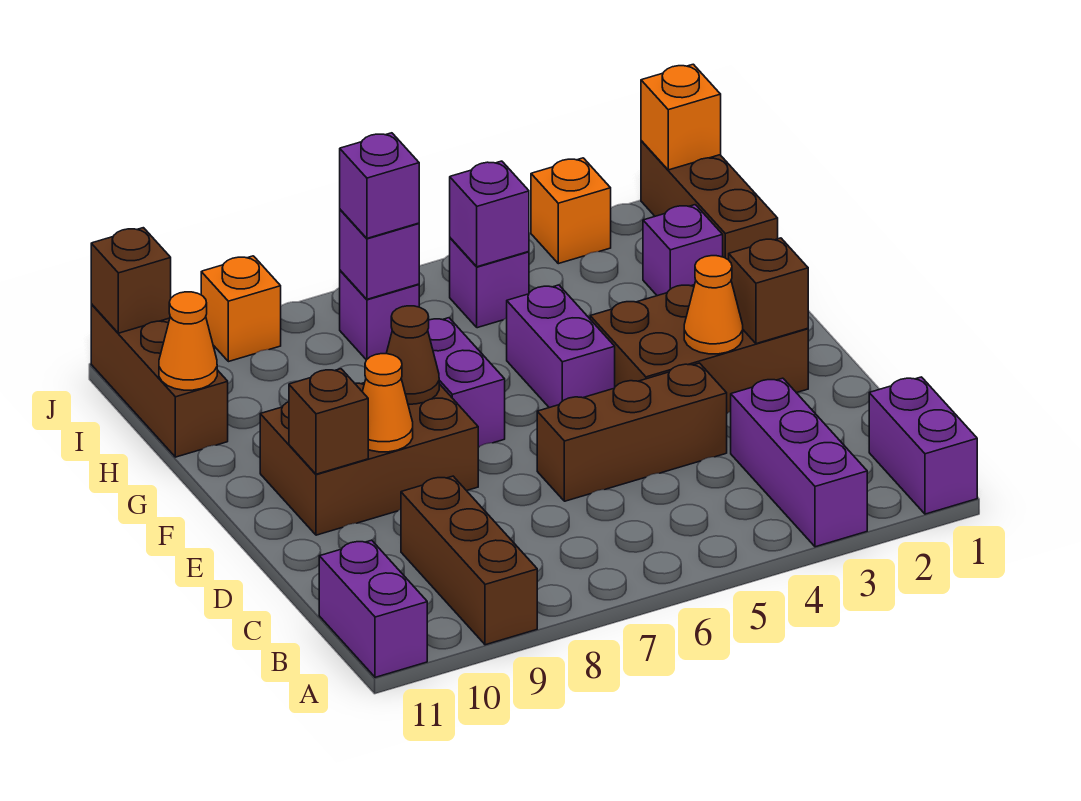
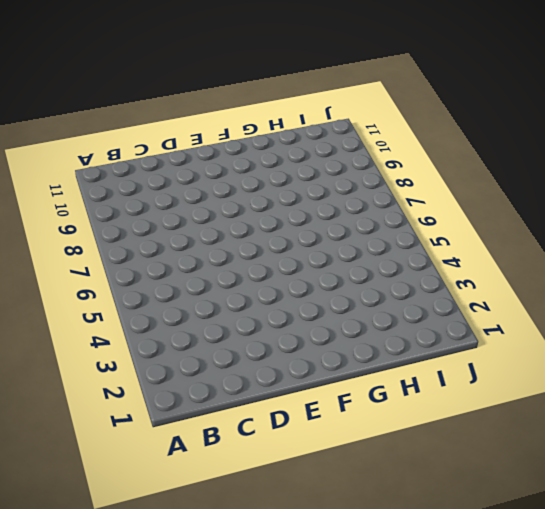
none -> purple brick A1:B1 level 1
none -> purple brick A3:C3 level 1
none -> brown brick A9:C9 level 1

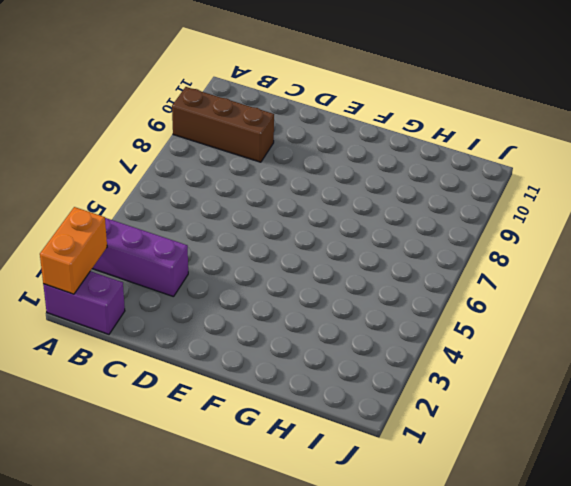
orange brick A1:A2 level 2 -> none
none -> purple brick A11:B11 level 1
none -> brown brick D4:D6 level 1
none -> brown brick E2:F4 level 1

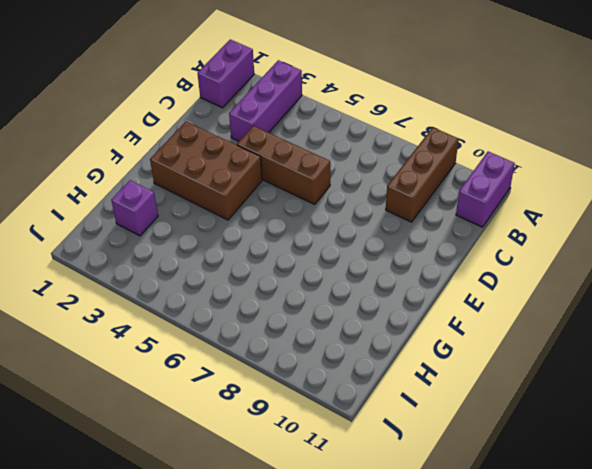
none -> brown brick E8:F10 level 1
none -> purple brick F5:G5 level 1
none -> purple brick F7:G7 level 1

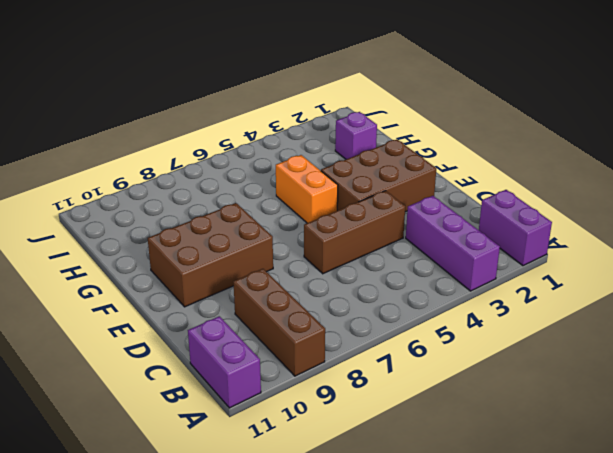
orange brick F5:G5 level 1 -> purple brick F5:G5 level 1
none -> purple brick F7:G7 level 1
none -> brown brick H1:J1 level 1
none -> brown brick H11:J11 level 1

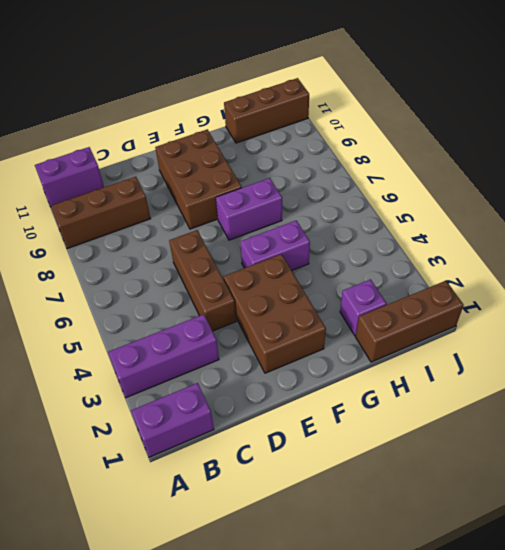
none -> purple brick I5 level 1
none -> purple brick I7 level 1
none -> orange brick J3 level 1

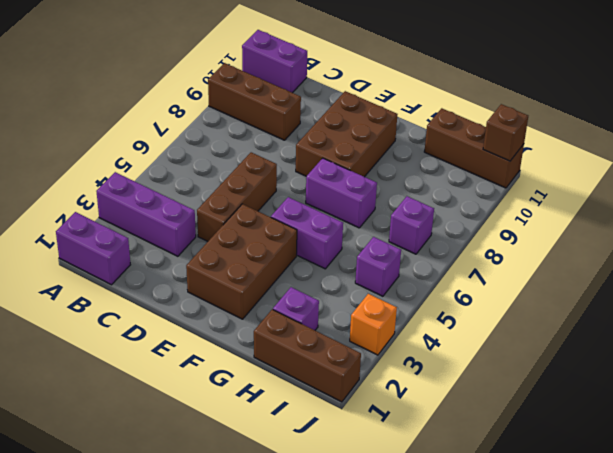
none -> orange brick J9 level 1
none -> brown brick E2 level 2
none -> orange cone E3 level 2

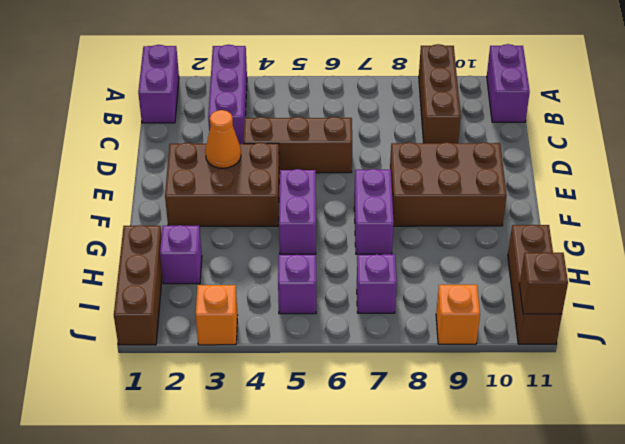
none -> brown brick E2 level 2
none -> orange cone E9 level 2
none -> brown brick E10 level 2

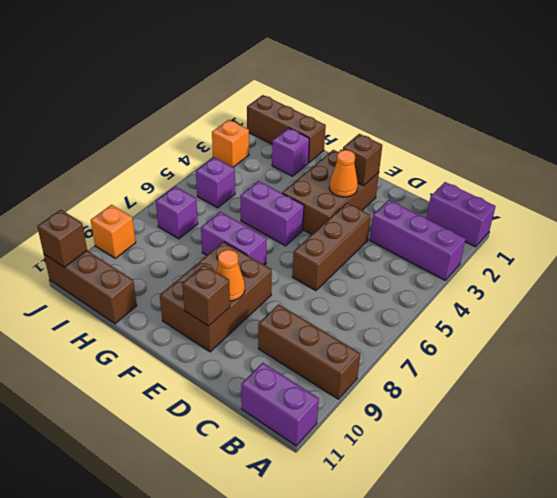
none -> brown cone F8 level 2
none -> orange cone H11 level 2
none -> purple brick I5 level 2

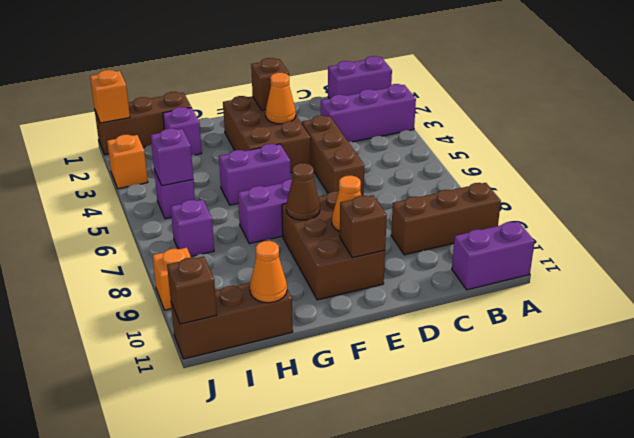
none -> purple brick I7 level 2
none -> purple brick I7 level 3

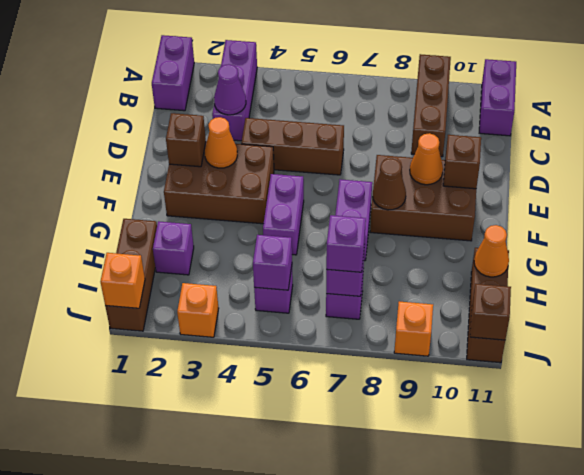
purple cone C3 level 2 -> none

